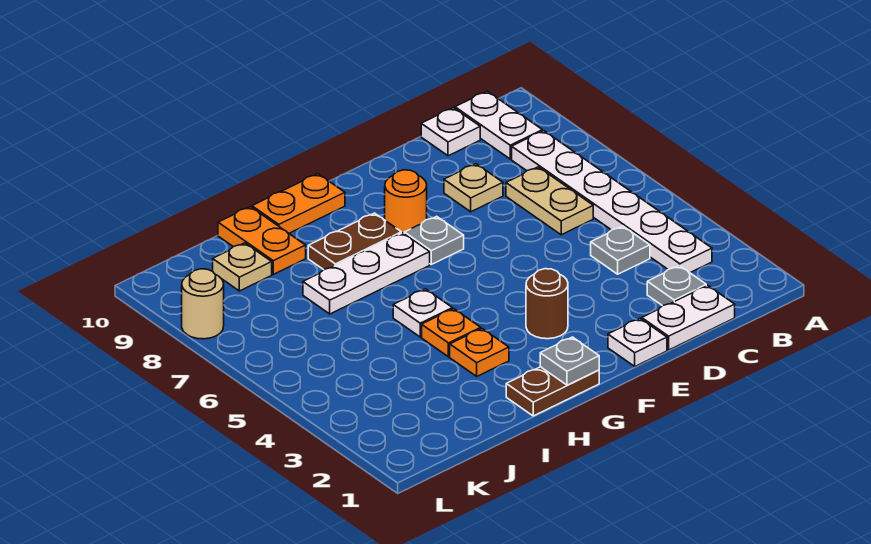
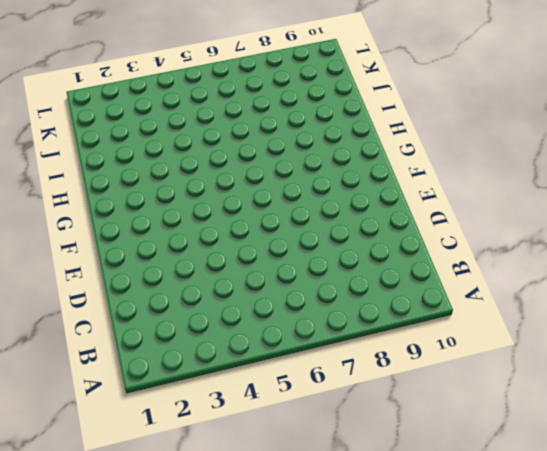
none -> white plate B3:B8 level 1
none -> white plate B9:B10 level 1
none -> white plate C1:D1 level 1

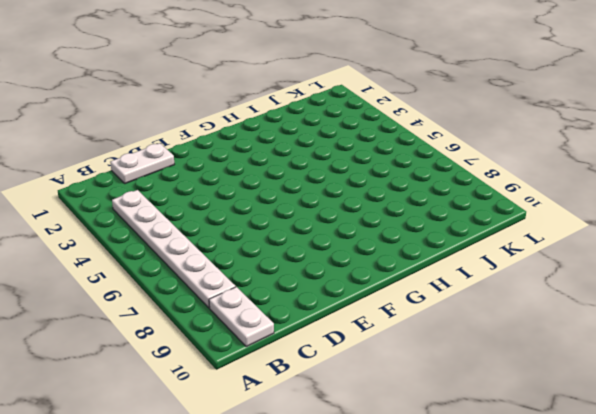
none -> grey plate C2 level 1
none -> grey plate C4 level 1
none -> tan plate C6:C7 level 1

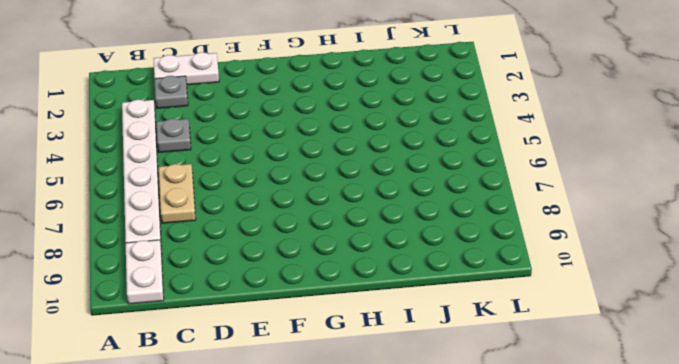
none -> white plate C10 level 1
none -> tan plate D8 level 1
none -> white plate E1 level 1

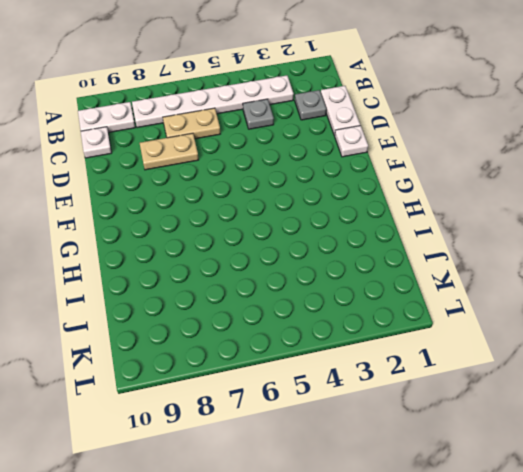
tan plate D7:D8 level 1 -> tan plate D8 level 1
none -> brown round brick F3 level 1
none -> grey plate F7 level 1
none -> orange round brick F8 level 1

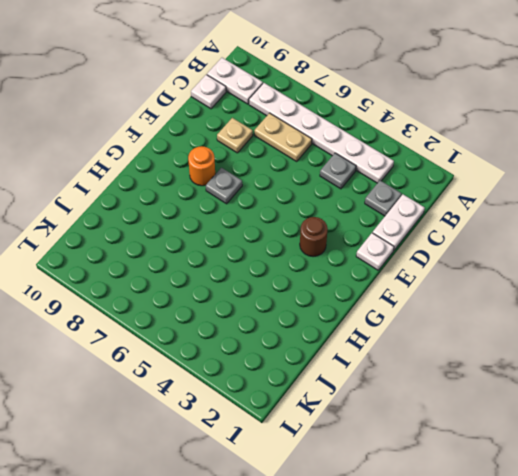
none -> brown plate G1:H1 level 1
none -> white plate G7:I7 level 1
none -> brown plate G8:H8 level 1

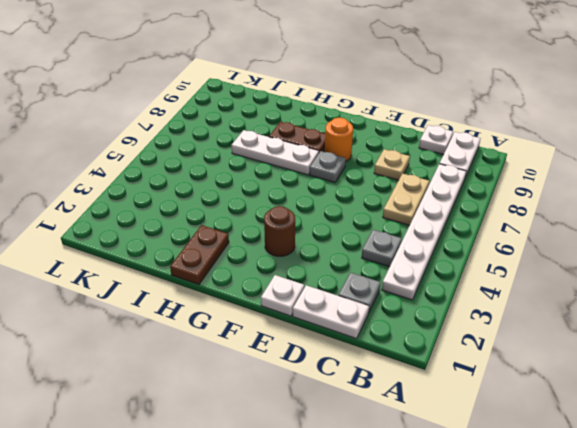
brown plate H1:H2 level 1 -> brown plate G1:H1 level 1
none -> orange plate G10:H10 level 1
none -> orange plate H3 level 1
none -> orange plate H4 level 1

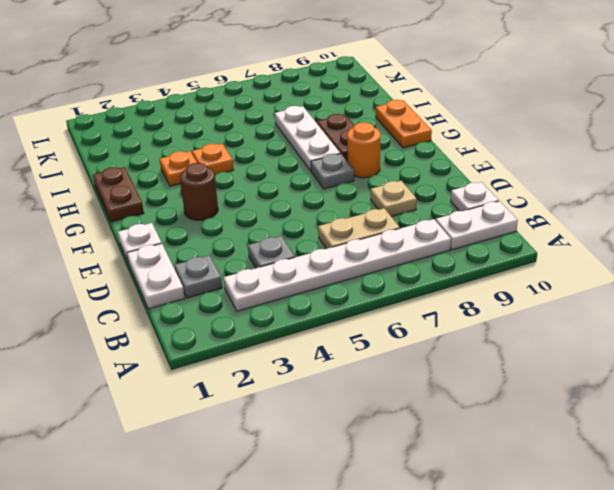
none -> white plate H5 level 1
none -> orange plate I9:I10 level 1
none -> tan plate J9 level 1

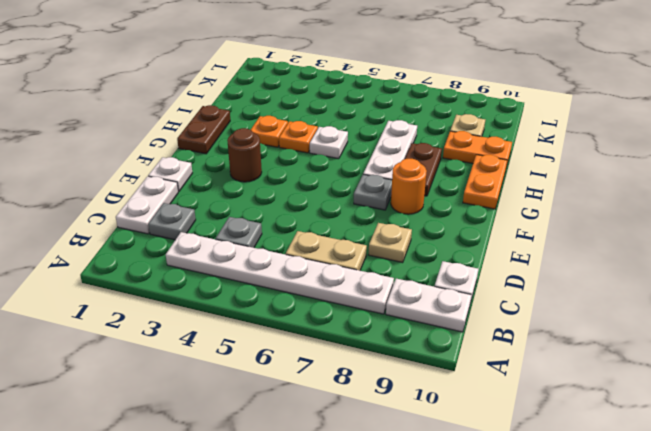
none -> tan round brick L8 level 1
none -> grey plate G1 level 2

